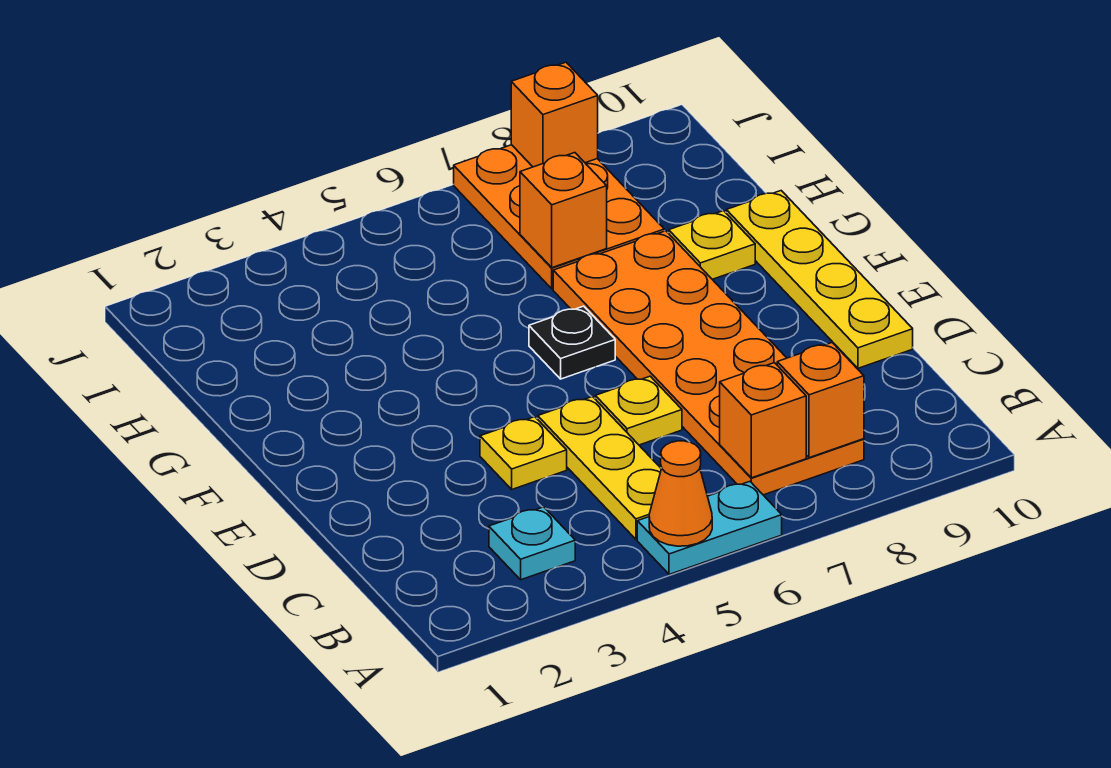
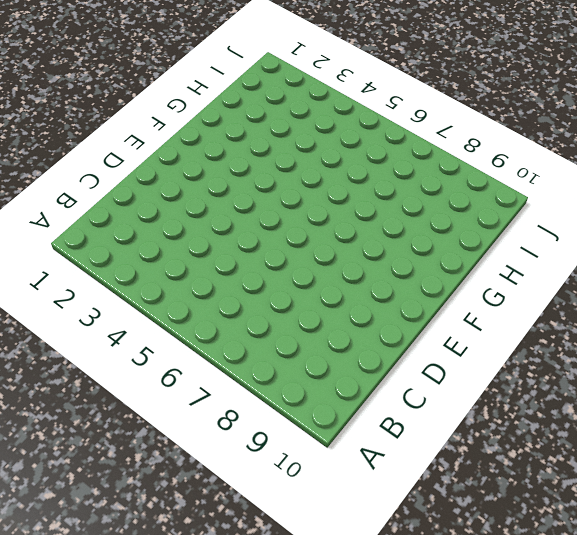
none -> cyan plate A5:A6 level 1
none -> cyan plate B3 level 1
none -> yellow plate B5:D5 level 1

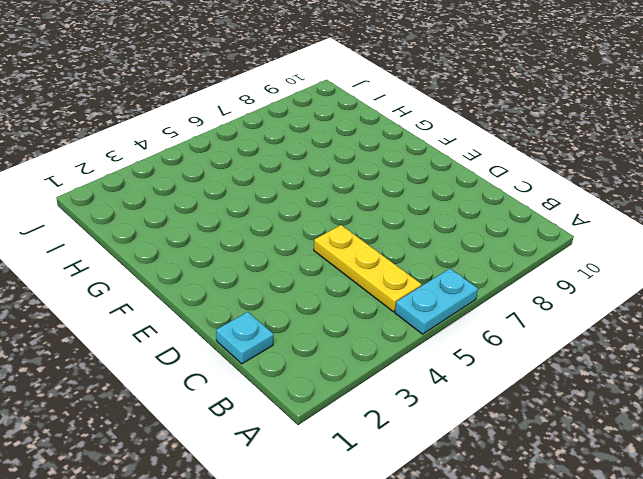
cyan plate C1 level 1 -> cyan plate B3 level 1
none -> orange plate B7:G8 level 1
none -> yellow plate D4 level 1
none -> yellow plate D6 level 1

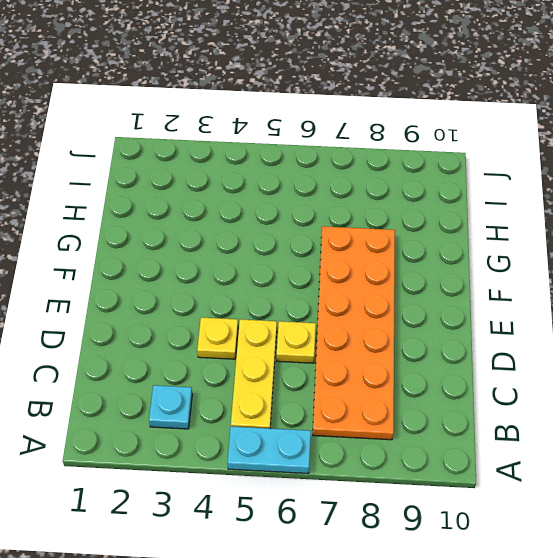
none -> yellow plate D10:G10 level 1
none -> black plate F6 level 1
none -> yellow plate G9 level 1

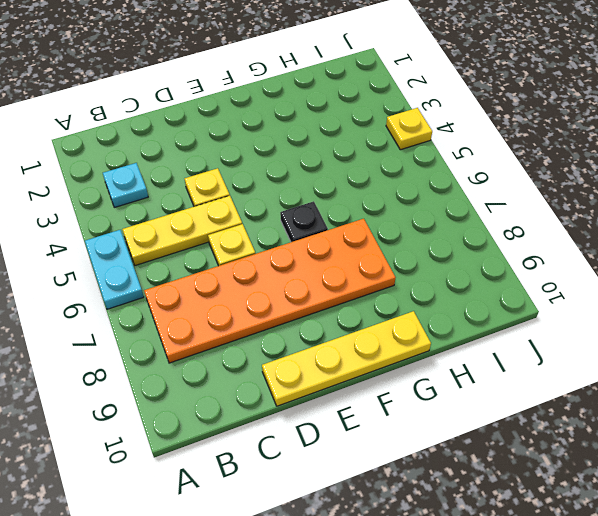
yellow plate J4 level 1 -> yellow plate G9 level 1
none -> orange plate H7:J8 level 1
none -> orange cone A5 level 2
none -> orange brick B7 level 2

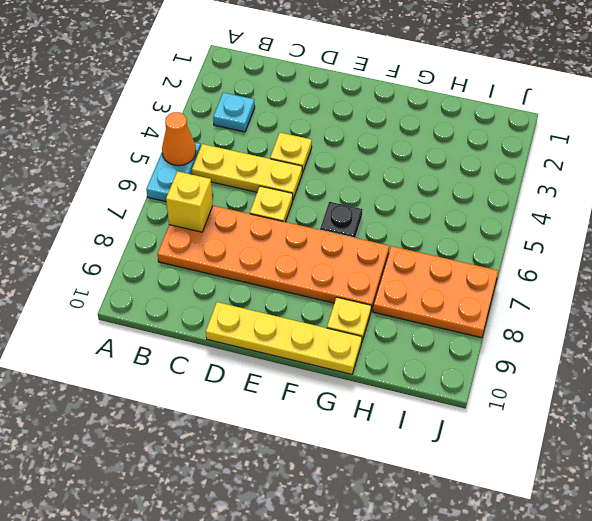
yellow brick B7 level 2 -> orange brick B7 level 2
none -> orange brick B8 level 2
none -> orange brick H7 level 2
none -> orange brick J8 level 2

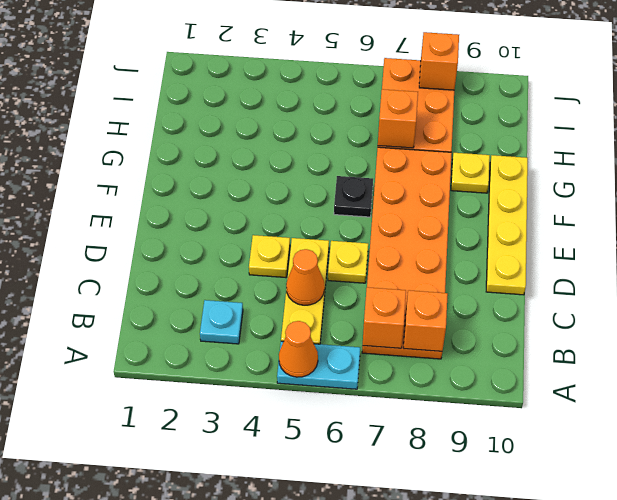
orange cone C5 level 2 -> none

